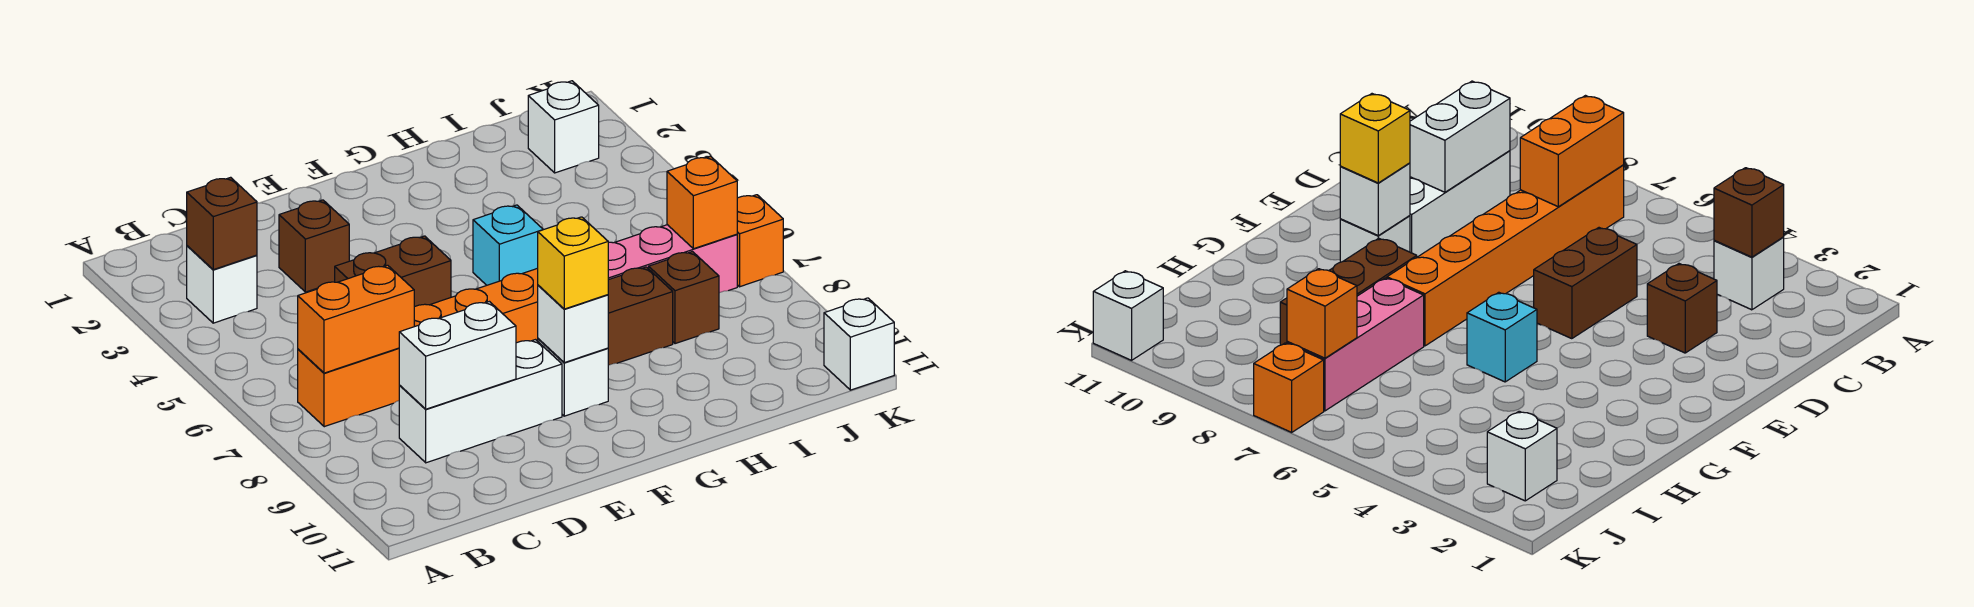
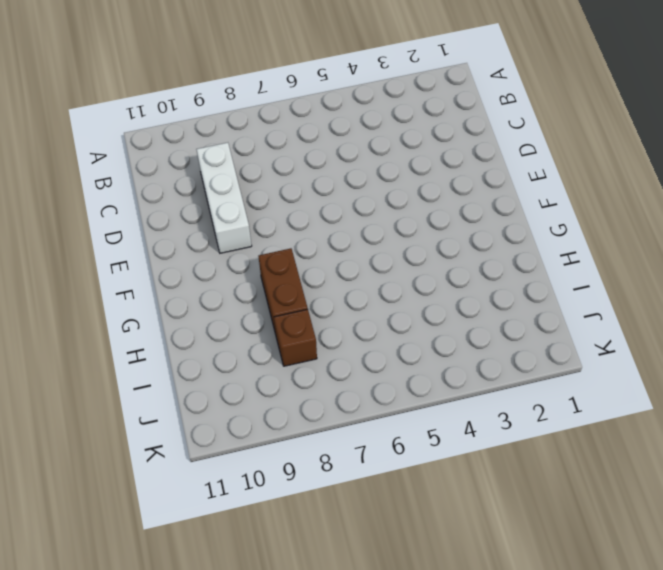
none -> white brick B3 level 1
none -> orange brick B7:G7 level 1
none -> brown brick D3 level 1

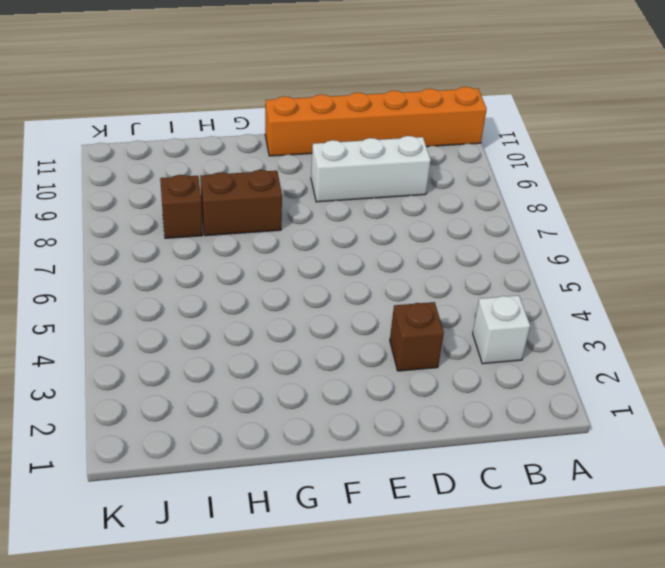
orange brick A11:F11 level 1 -> orange brick B7:G7 level 1
none -> brown brick D5:E5 level 1
none -> white brick F9 level 1
none -> cyan brick G5 level 1

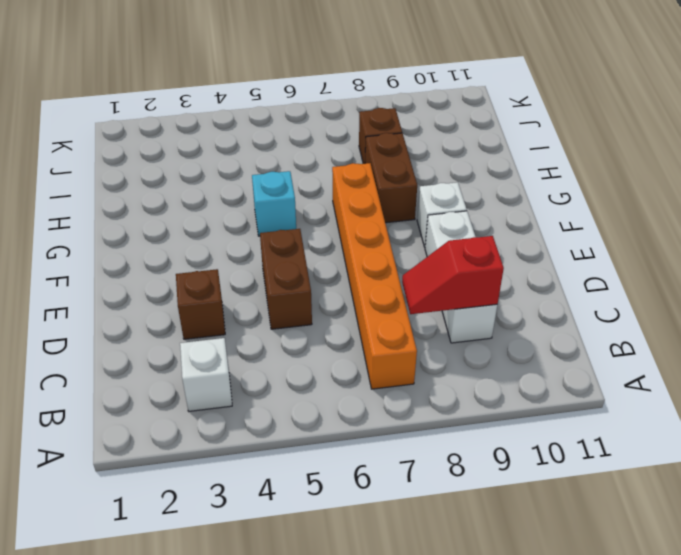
red slope C8:C9 level 2 top 9 -> white brick C9:D9 level 2
none -> pink brick H7:J7 level 1
none -> white brick J2 level 1
none -> orange brick K7 level 1

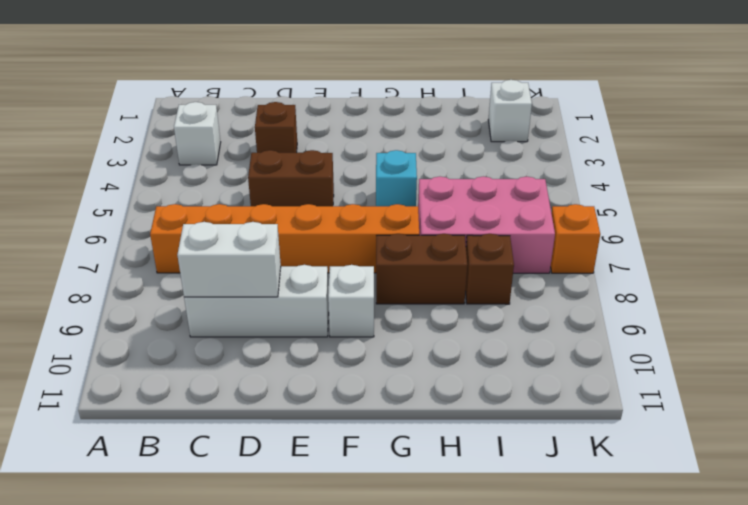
pink brick H6:J7 level 1 -> pink brick H7:J7 level 1
none -> white brick K11 level 1
none -> brown brick B3 level 2
none -> orange brick B7:C7 level 2

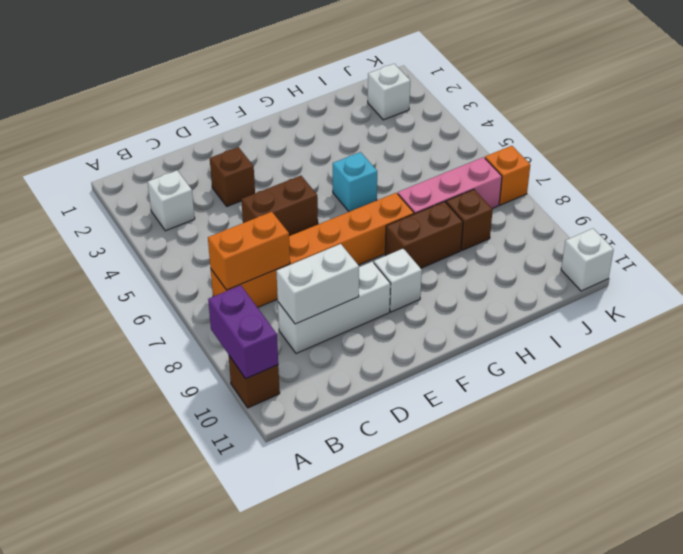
purple brick A9:A10 level 2 -> none
brown brick A10 level 1 -> brown brick B3 level 2
none -> white brick F9 level 2
none -> orange brick J7 level 2
none -> yellow brick F9 level 3

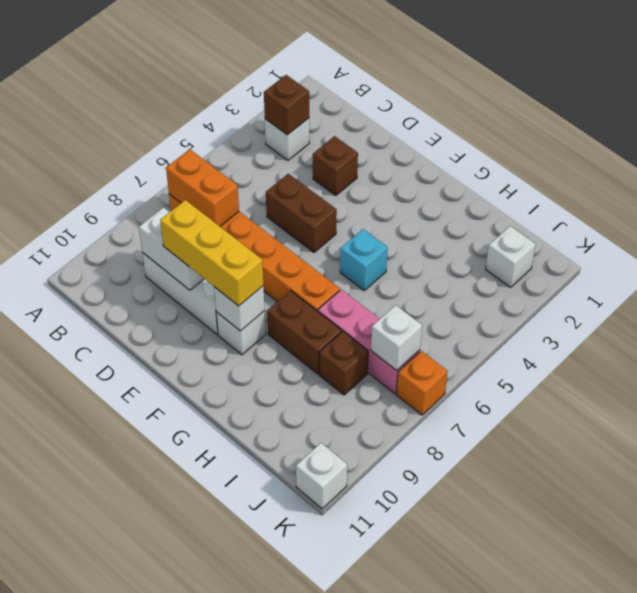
yellow brick D9:F9 level 3 -> yellow brick F9 level 3
white brick J7 level 2 -> orange brick J7 level 2

